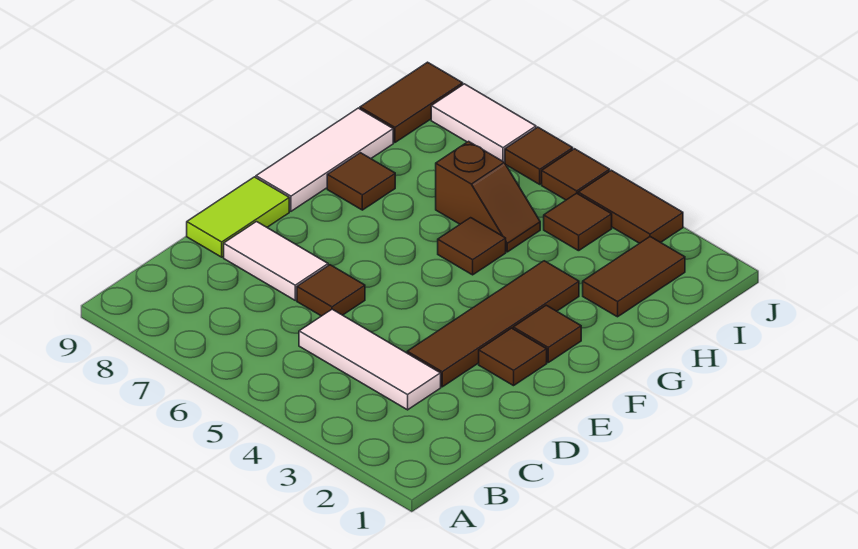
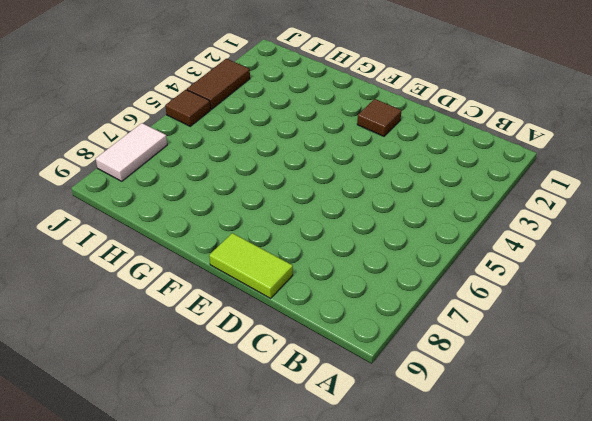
none -> white tile C3:C5 level 1
none -> brown tile D3:G3 level 1
none -> brown tile D6 level 1

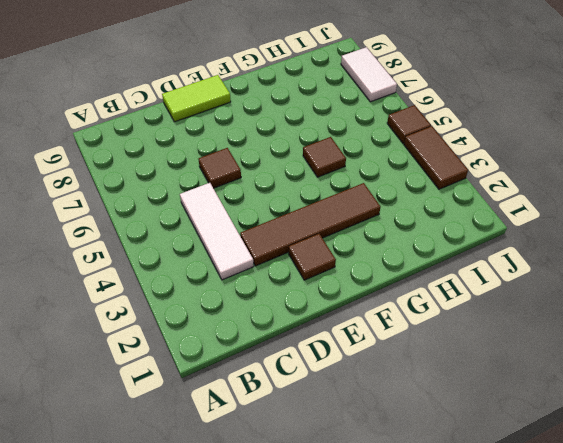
none -> white tile D7:D8 level 1
none -> brown tile F2 level 1
none -> white tile F9:H9 level 1

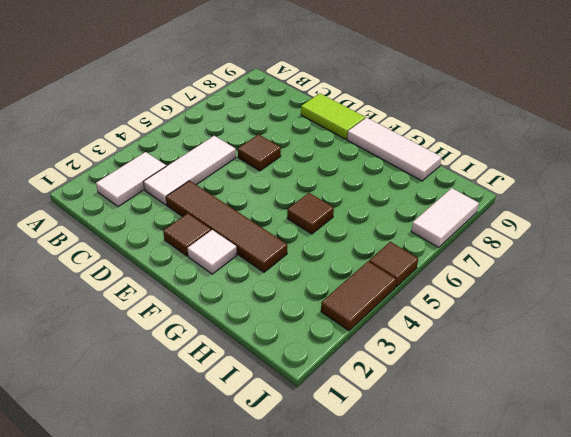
white tile B2:B3 level 1 -> white tile D7:D8 level 1
white tile F2 level 1 -> brown tile F2 level 1
none -> brown tile G8 level 1
none -> brown tile H2:I2 level 1
none -> brown slope H5:H6 level 1 top 6

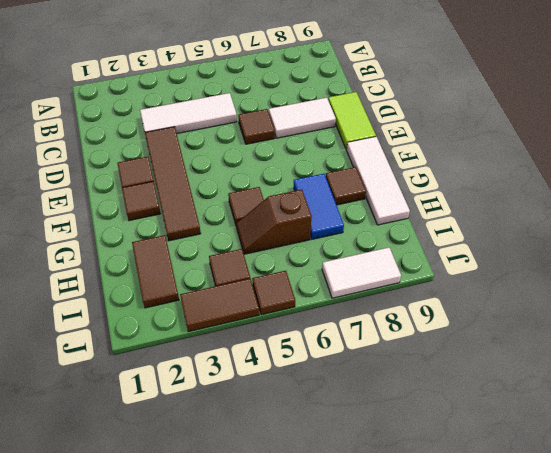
blue tile G7:H7 level 1 -> none
none -> brown tile I9:J9 level 1
none -> brown tile J6 level 1

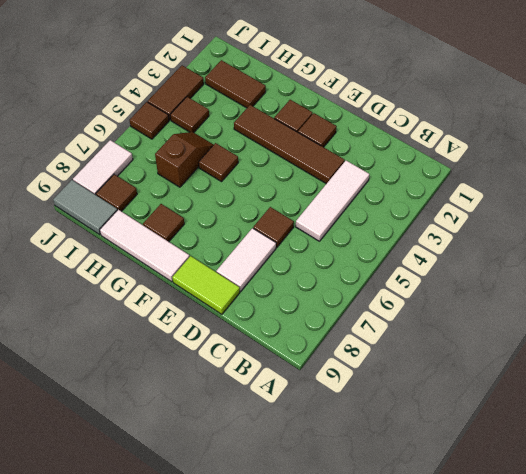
brown tile I8 level 1 -> brown tile J6 level 1
grey tile I9:J9 level 1 -> brown tile I9:J9 level 1

